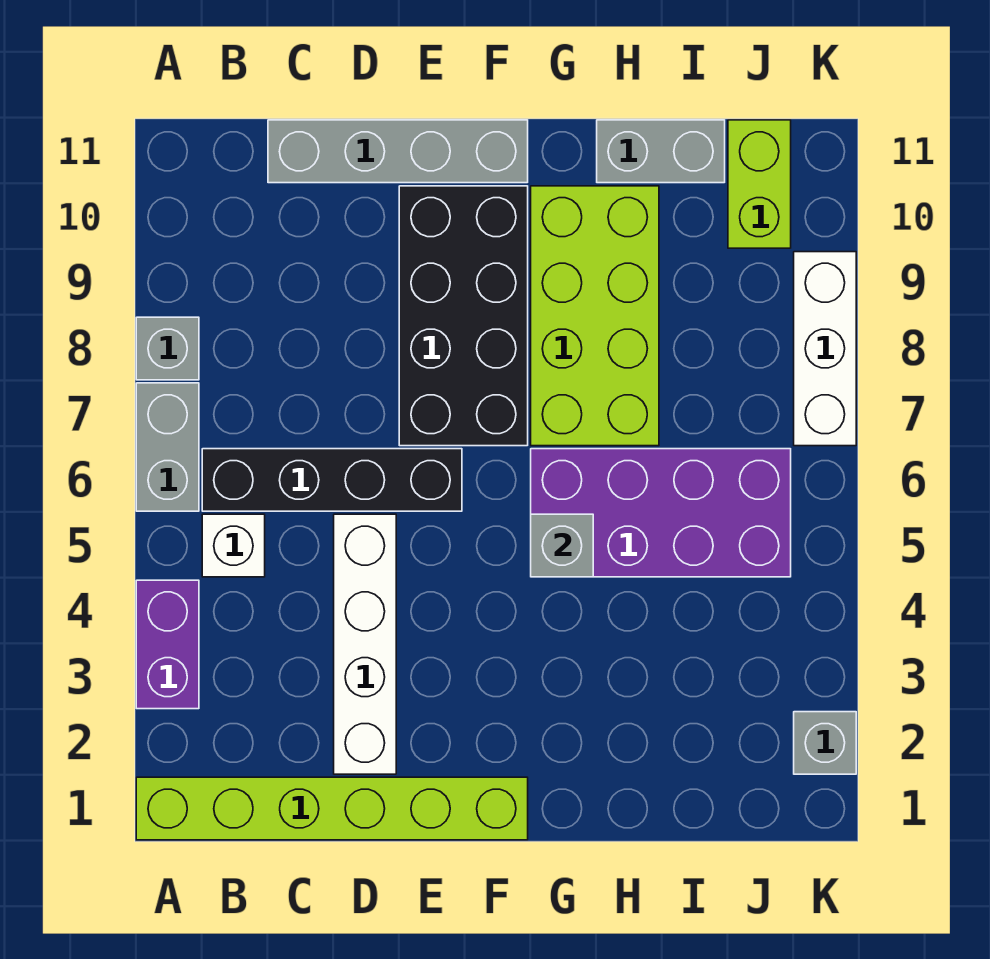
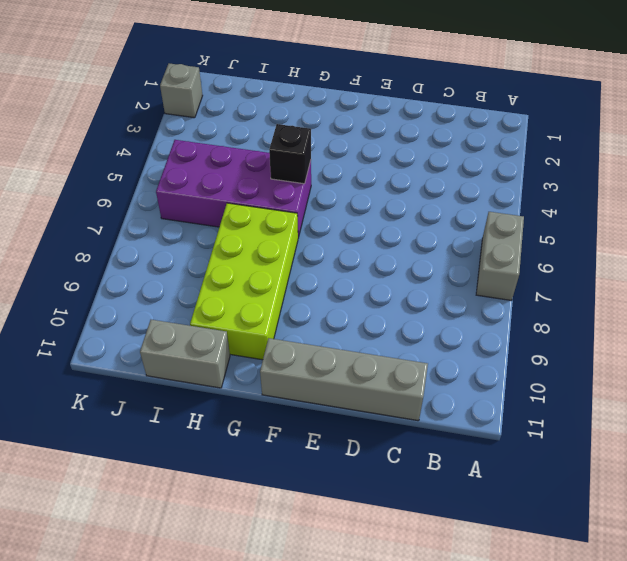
black brick G5 level 2 -> grey brick G5 level 2
none -> lime brick A1:F1 level 1
none -> purple brick A3:A4 level 1
none -> grey brick A8 level 1

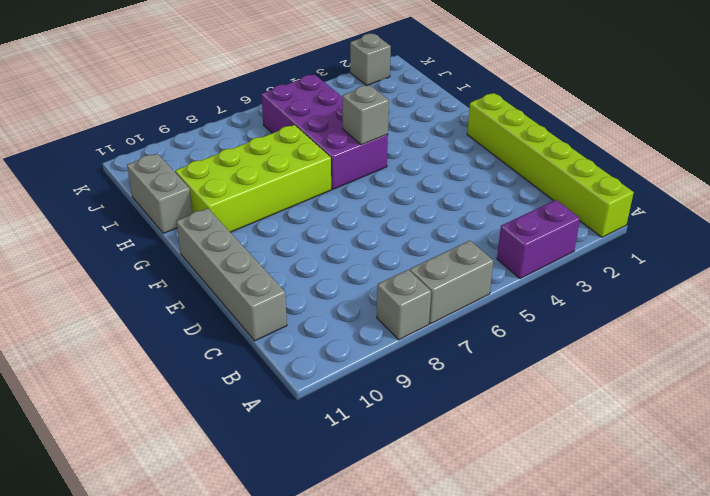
none -> white brick B5 level 1
none -> black brick B6:E6 level 1
none -> white brick D2:D5 level 1

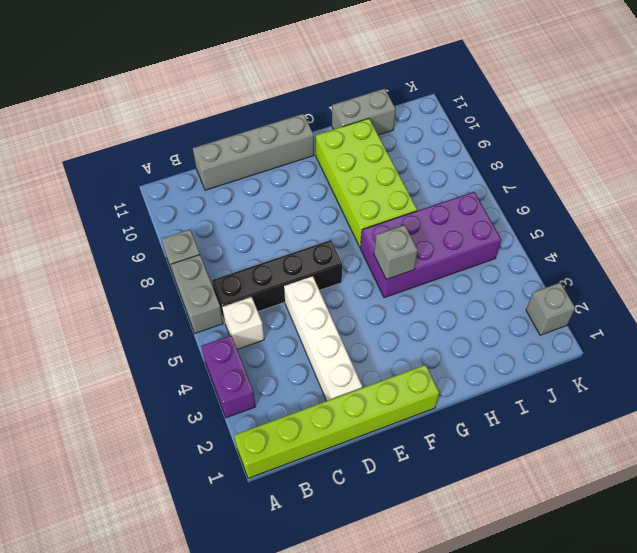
none -> black brick E7:F10 level 1
none -> lime brick J10:J11 level 1
none -> white brick K7:K9 level 1

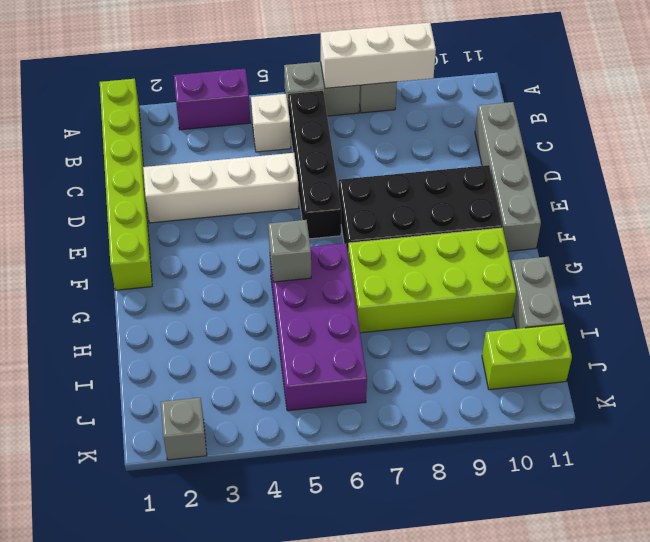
white brick A7:A9 level 2 -> white brick K7:K9 level 1

